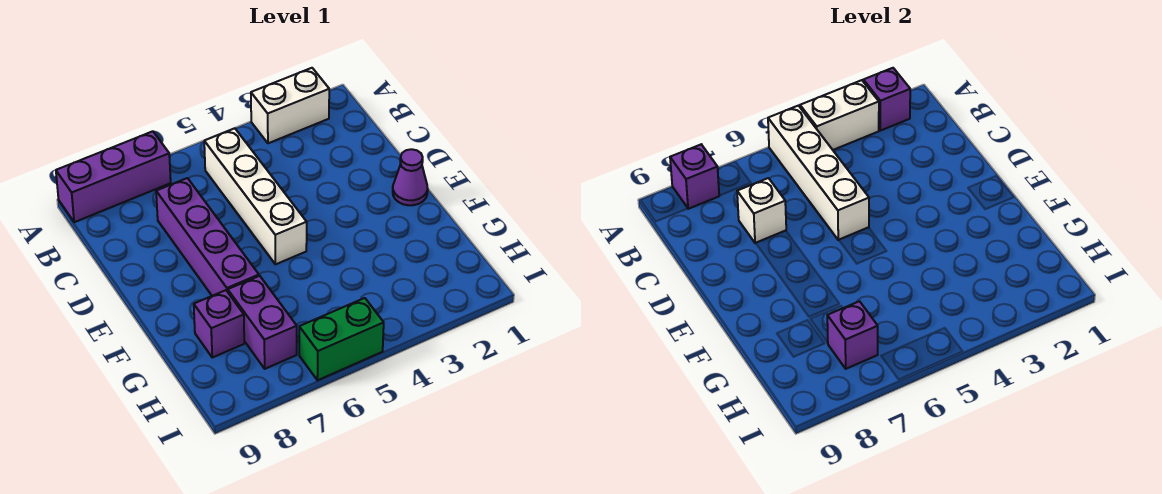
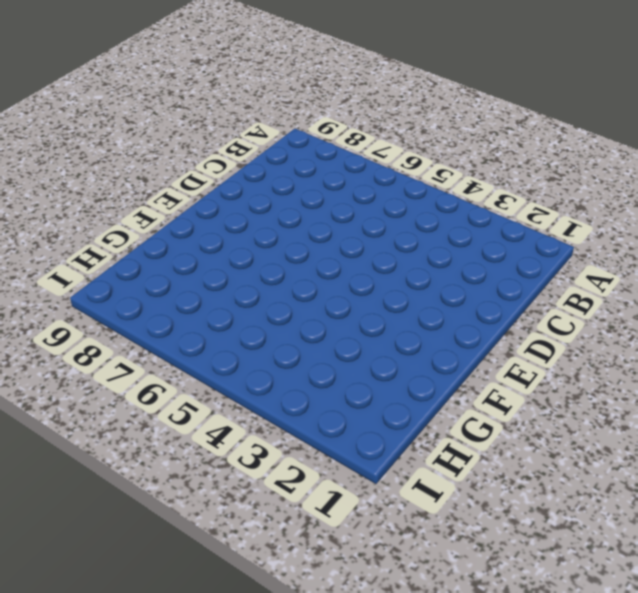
none -> white brick A2:A3 level 1
none -> purple brick A7:A9 level 1
none -> white brick B5:E5 level 1

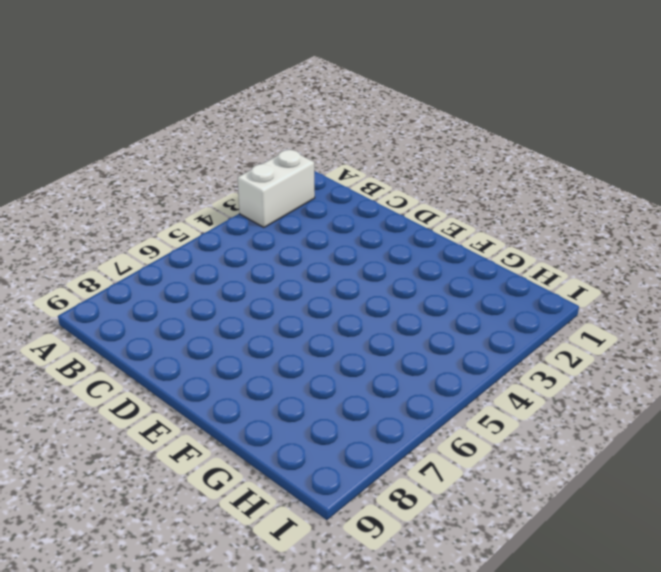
none -> purple brick A7:A9 level 1
none -> white brick B5:E5 level 1
none -> purple brick C7:F7 level 1

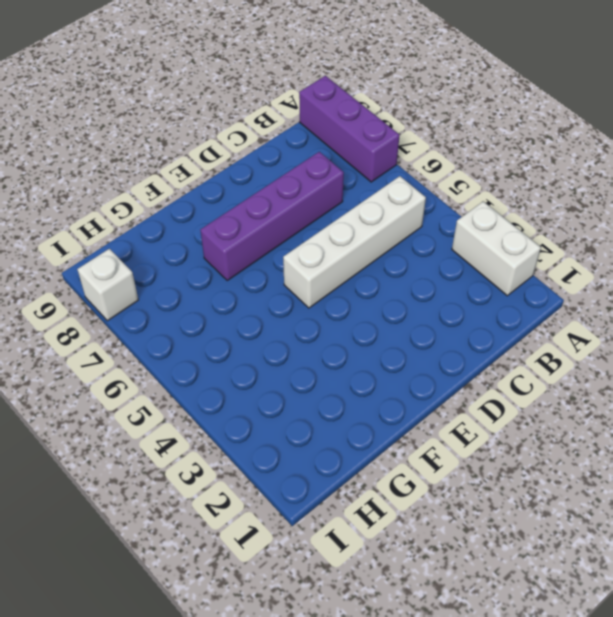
white brick I8 level 1 -> white brick C7 level 2
none -> purple cone E1 level 1
none -> purple brick G7:H7 level 1
none -> purple brick G8 level 1

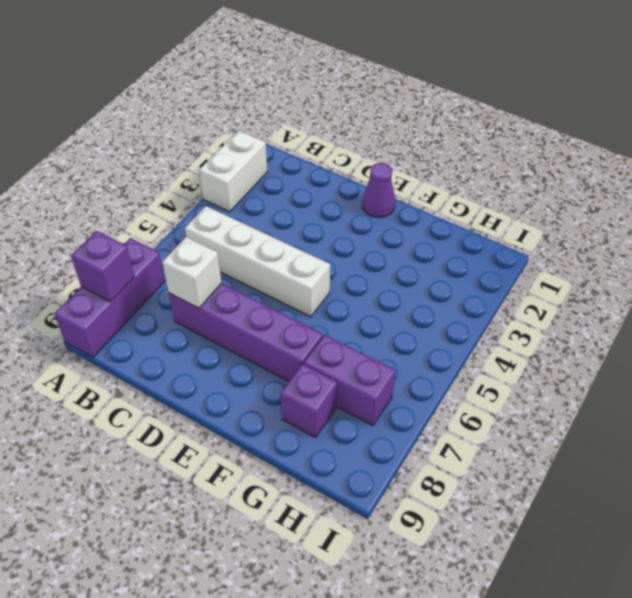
none -> green brick I5:I6 level 1
none -> purple brick A2 level 2
none -> white brick A3:A4 level 2

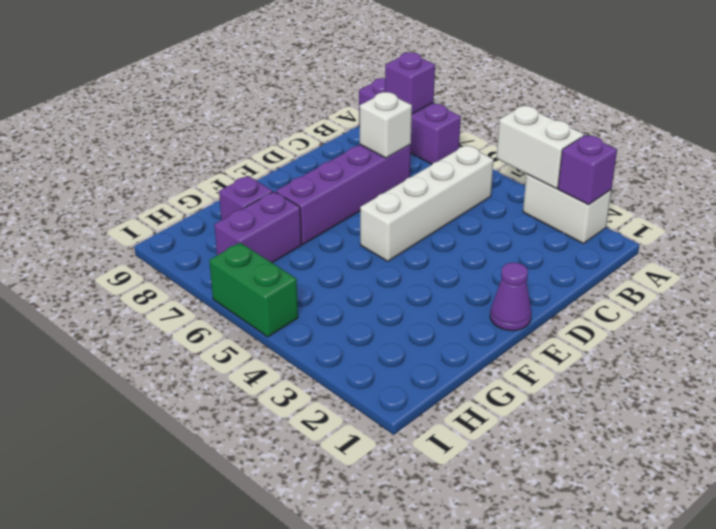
none -> white brick A5:D5 level 2
none -> purple brick H7 level 2

